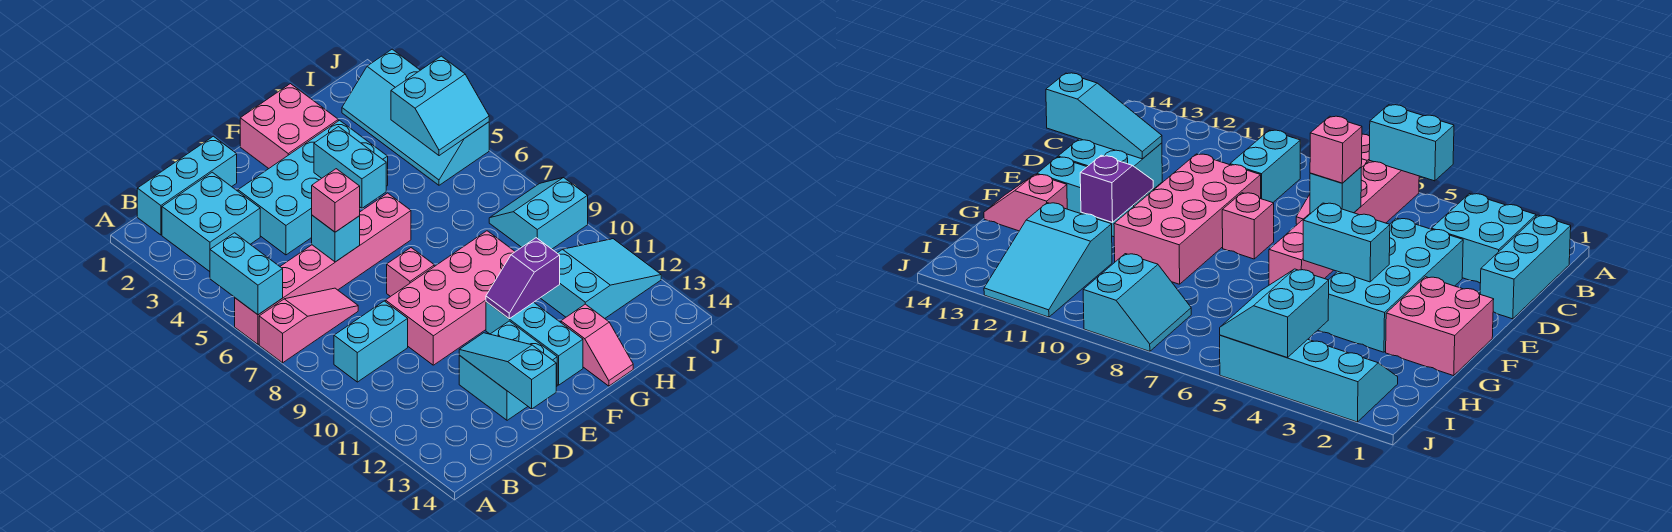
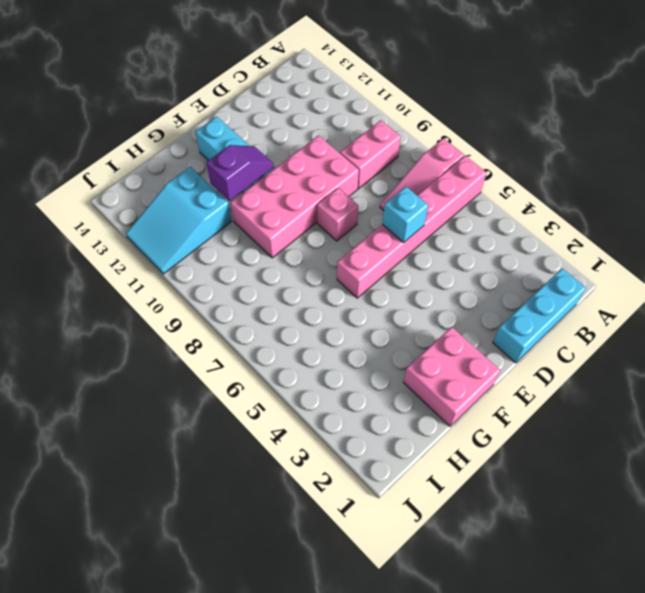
pink brick B9:C9 level 1 -> cyan brick B9:C9 level 1
none -> cyan brick B2:C3 level 1
none -> cyan brick D3:G4 level 1
none -> cyan brick D12:E13 level 1

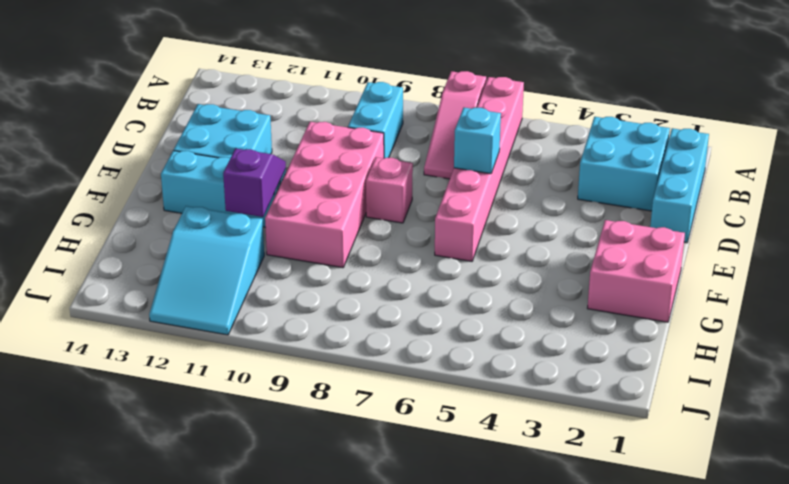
none -> cyan brick D3:G4 level 1
none -> pink slope G13:G14 level 1 top 13
none -> cyan slope I2:J5 level 1 top J

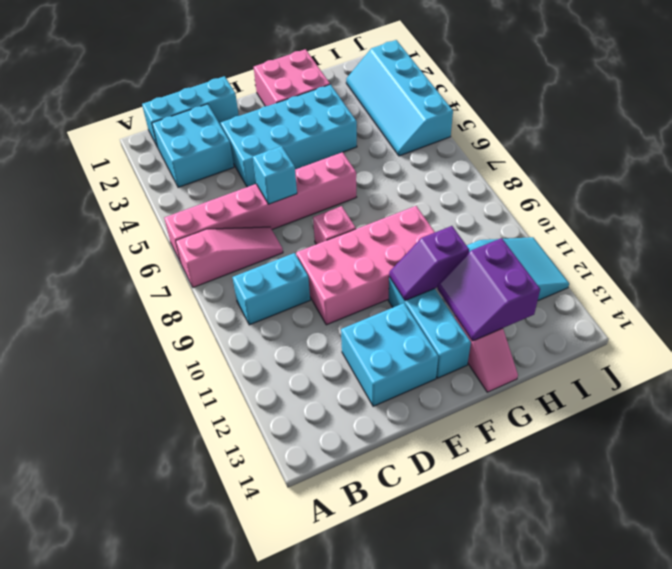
purple slope G12:H13 level 2 top H -> none
none -> cyan slope I8:J9 level 1 top 9
none -> cyan brick A5:A6 level 2
none -> cyan slope D12:D14 level 2 top 14

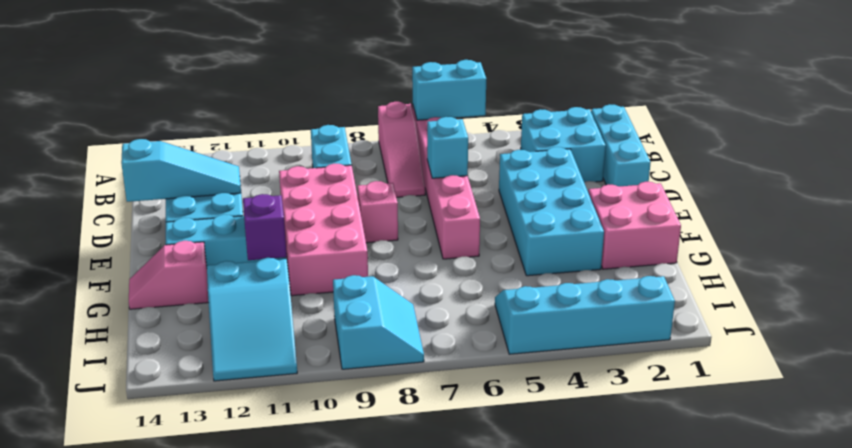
none -> cyan brick F4:F5 level 2
none -> cyan slope I4:J5 level 2 top 4
none -> pink brick D6 level 3

